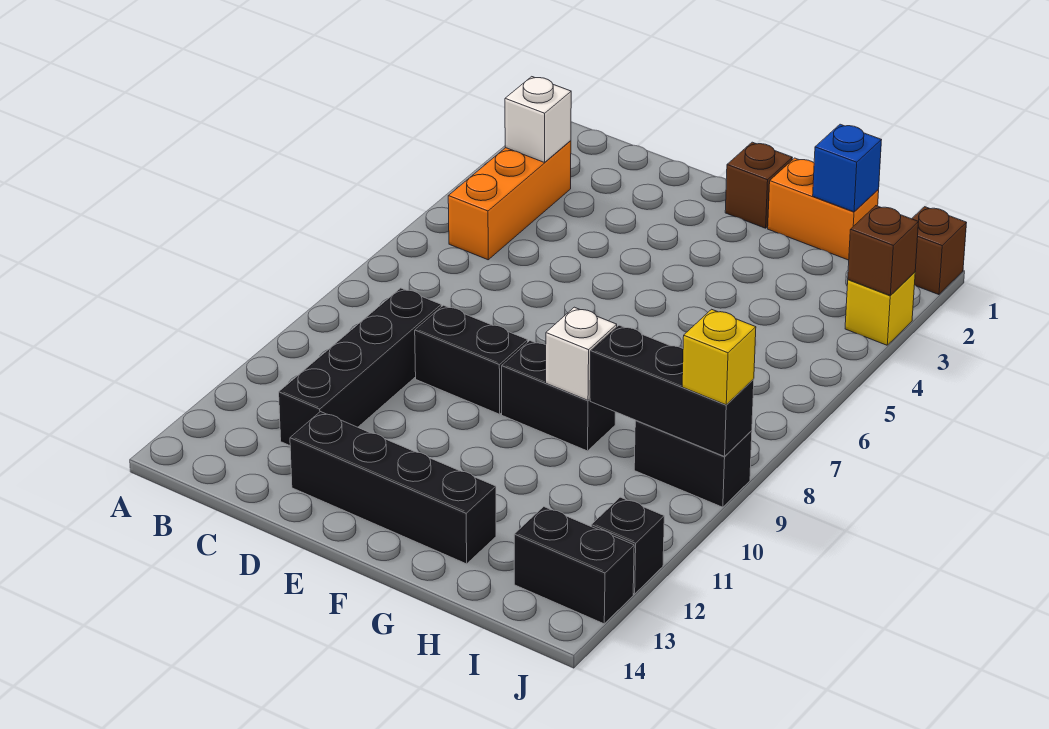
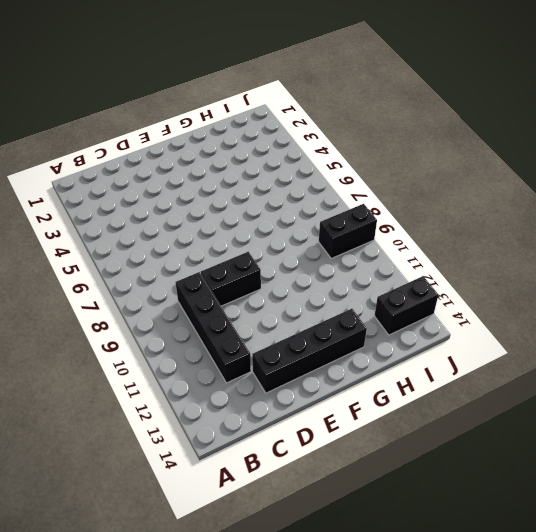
none -> orange brick B3:B5 level 1
none -> brown brick F1 level 1
none -> black brick F9:G9 level 1

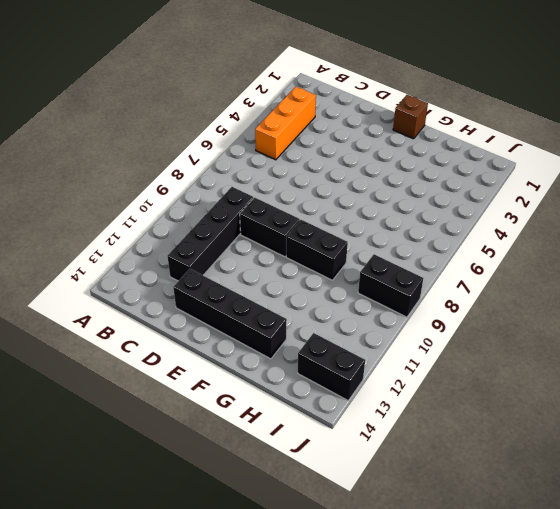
none -> orange brick G1:H1 level 1
none -> brown brick J1 level 1
none -> yellow brick J3 level 1

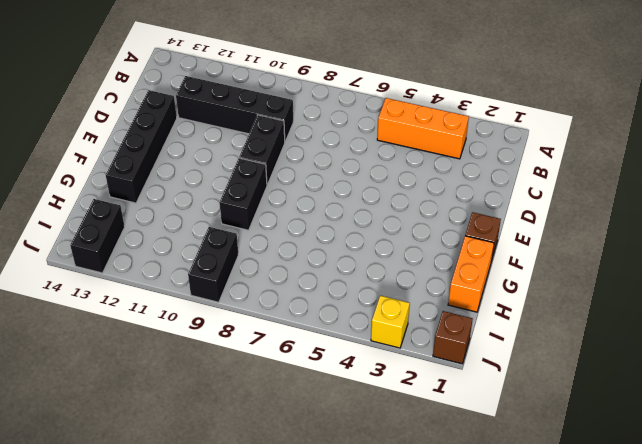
none -> black brick J12 level 1
none -> white brick B3 level 2
none -> white brick G9 level 2

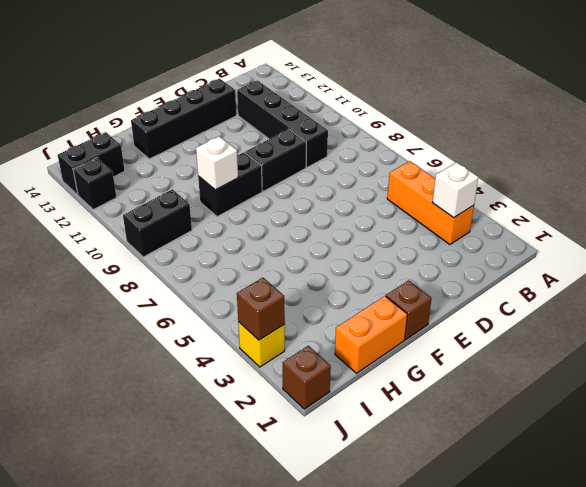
none -> blue brick H1 level 2
none -> black brick H9:J9 level 2
none -> yellow brick J9 level 3

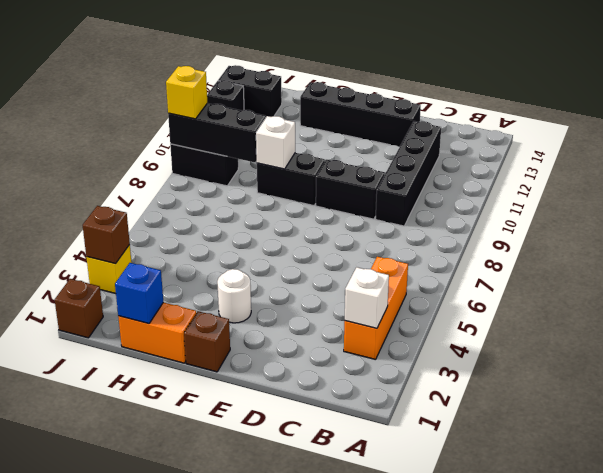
white round brick F3 level 1 -> none

